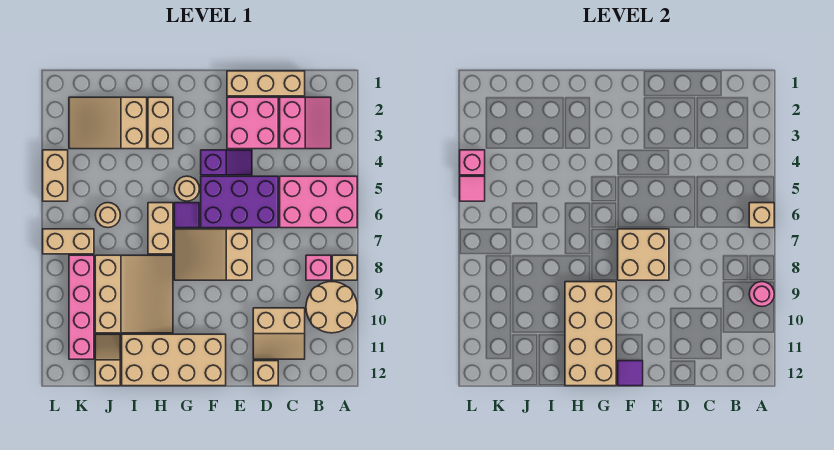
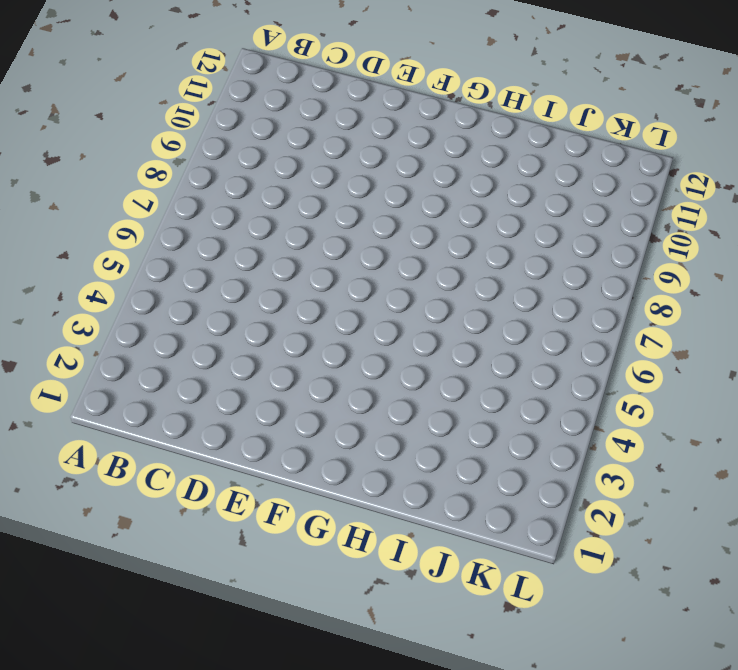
none -> pink brick A5:C6 level 1
none -> tan brick A8 level 1
none -> tan round brick A9:B10 level 1
none -> pink slope B2:C3 level 1 top C

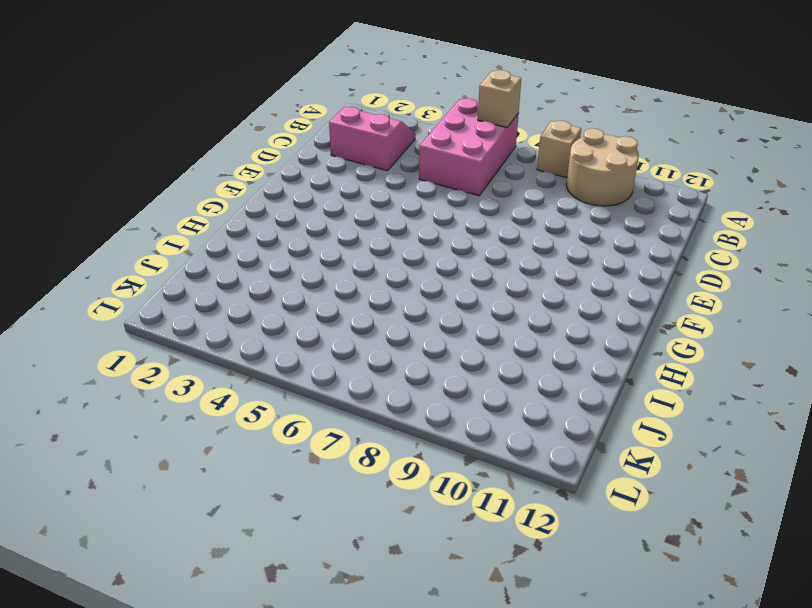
none -> pink brick B8 level 1
none -> tan brick C1:E1 level 1
none -> tan slope C10:D11 level 1 top 10
none -> pink brick D2:E3 level 1

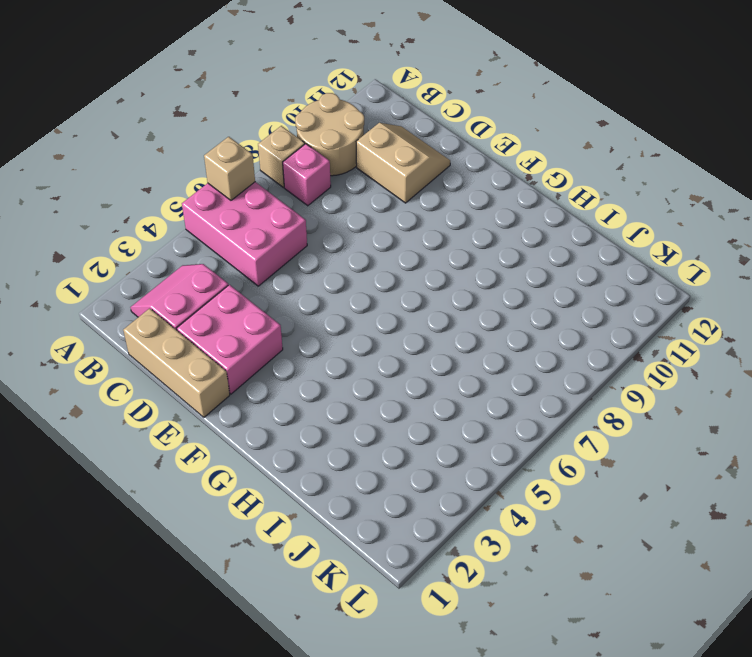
none -> purple brick D5:F6 level 1
none -> tan brick D12 level 1
none -> purple slope E4:F4 level 1 top F
none -> tan slope E7:G8 level 1 top E

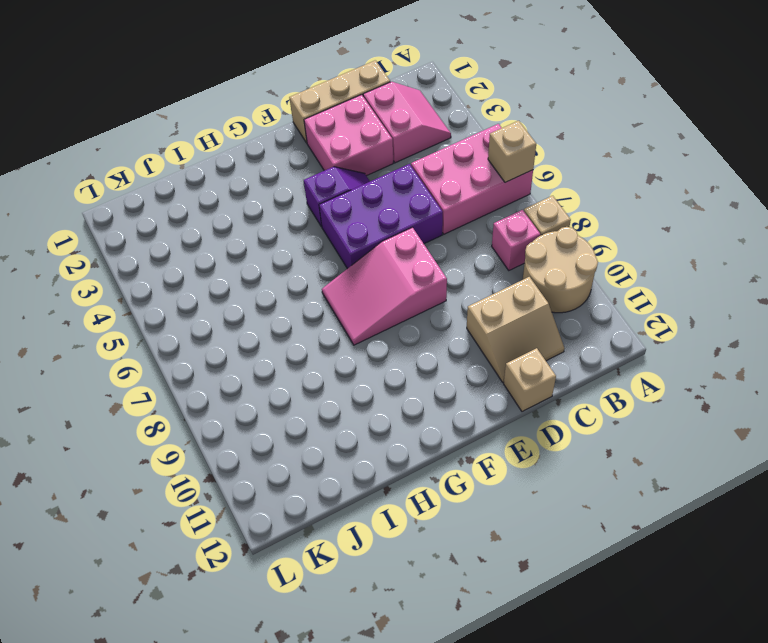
pink slope E7:G8 level 1 top E -> tan slope E7:G8 level 1 top E
none -> tan brick F11:I12 level 1
none -> tan round brick G5 level 1
none -> purple tile G6 level 1
none -> tan brick H2:H3 level 1

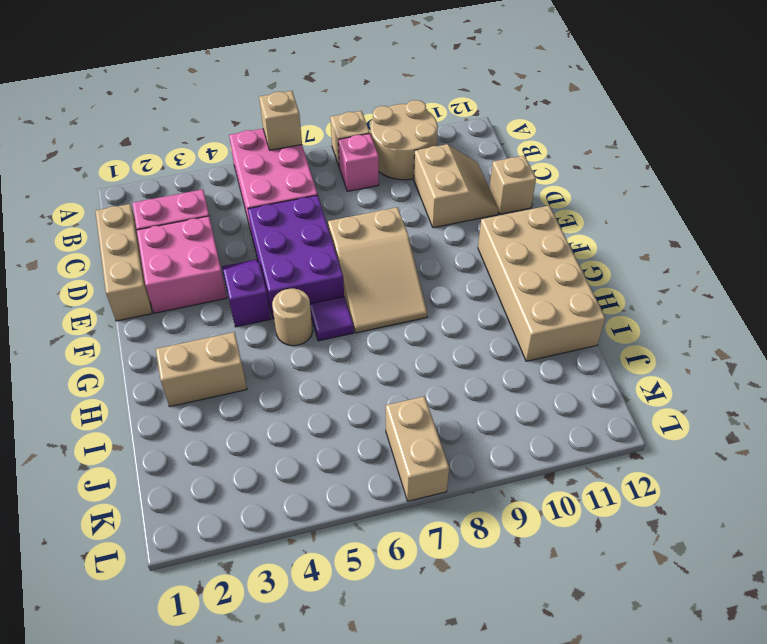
none -> tan brick H6:H7 level 1
none -> tan slope H8:J10 level 1 top J
none -> tan slope I2:K3 level 1 top I
none -> tan round brick J6 level 1

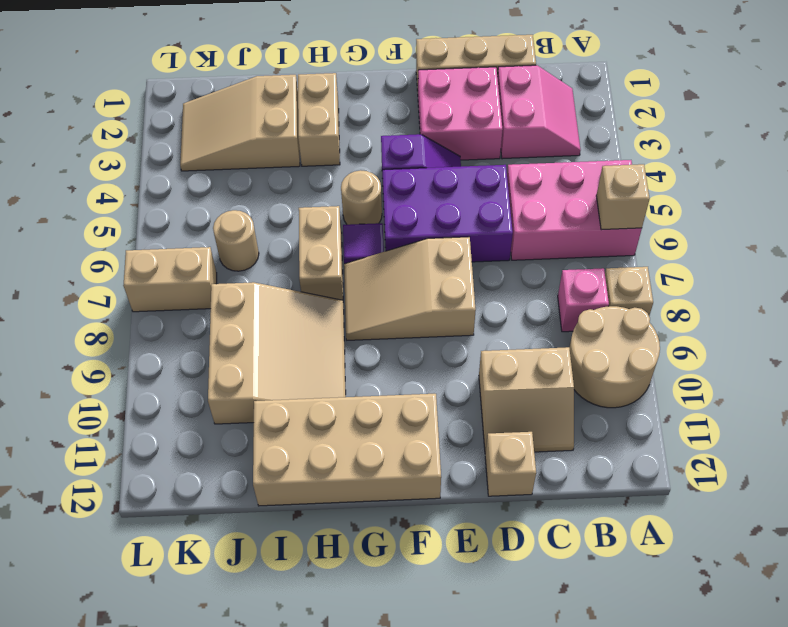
none -> tan slope J11:J12 level 1 top 12
none -> pink brick K8:K11 level 1
none -> tan brick L4:L5 level 1
none -> pink round brick A9 level 2

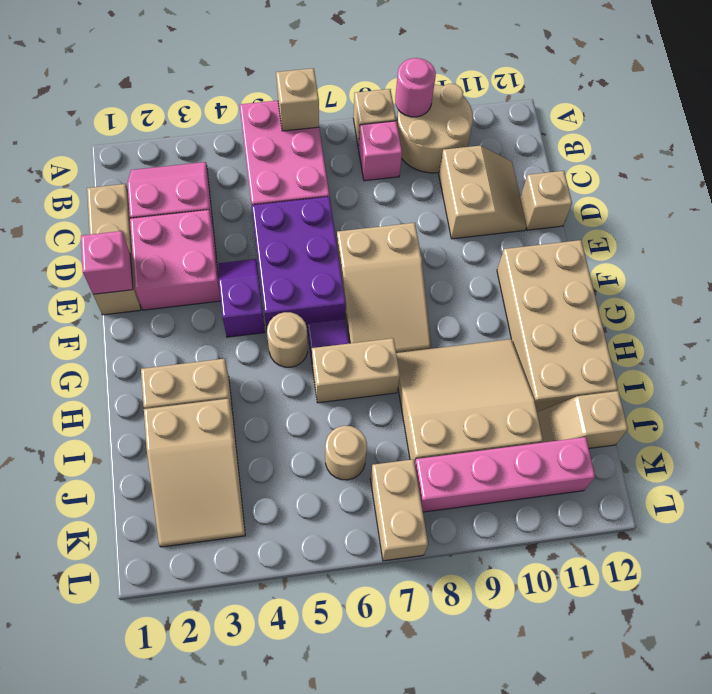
pink brick E1 level 2 -> pink brick L4 level 2
none -> tan brick L4:L5 level 1
none -> tan brick E7:F8 level 2
none -> purple tile F12 level 2
none -> tan brick G9:H12 level 2

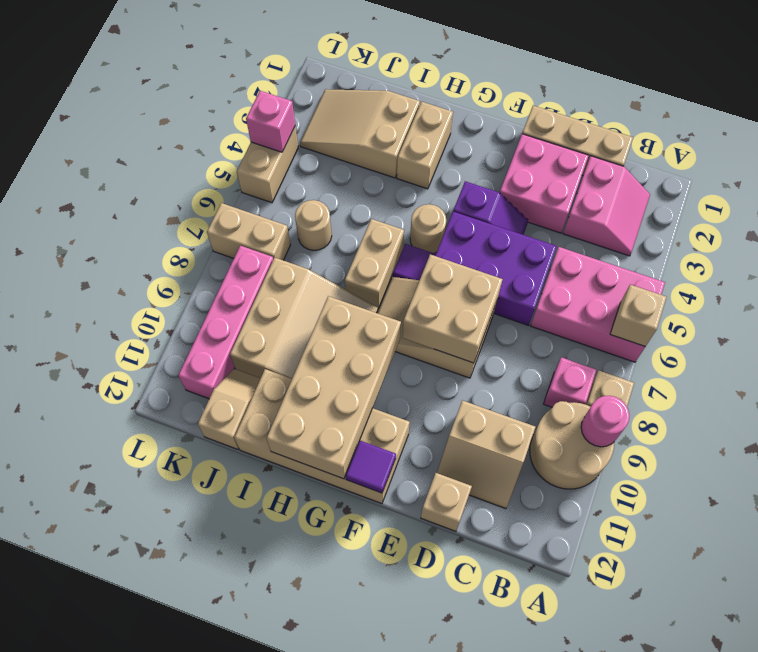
none -> pink tile L5 level 2

